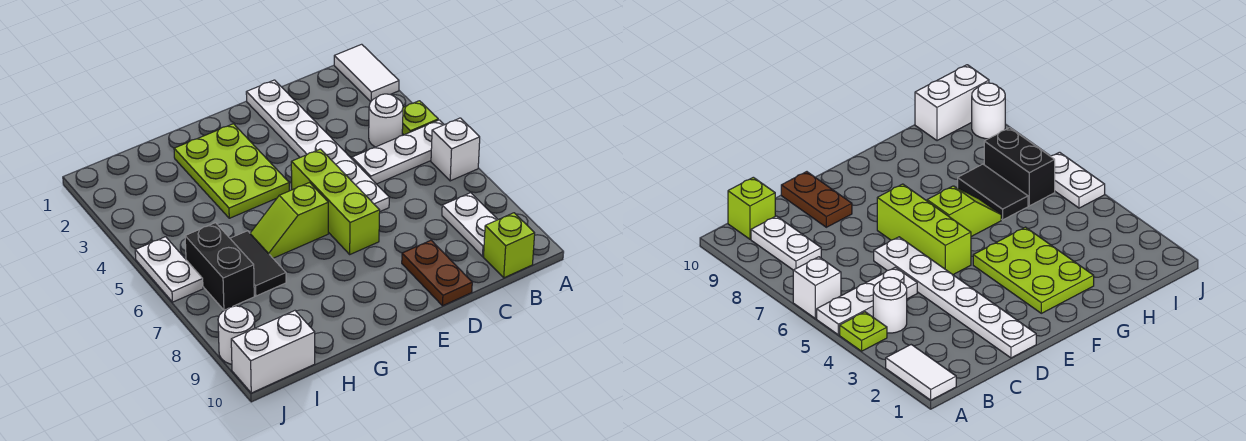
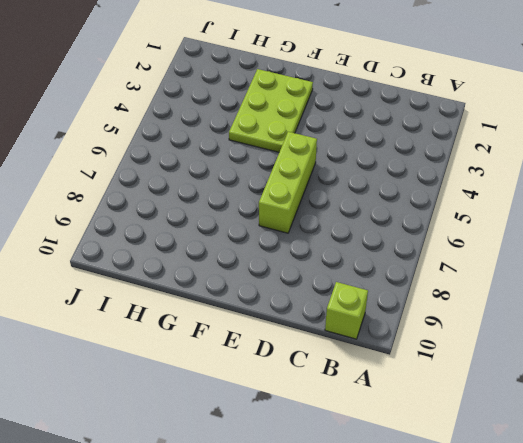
none -> white tile A1:A2 level 1
none -> lime plate A4 level 1
none -> white plate A5:C5 level 1

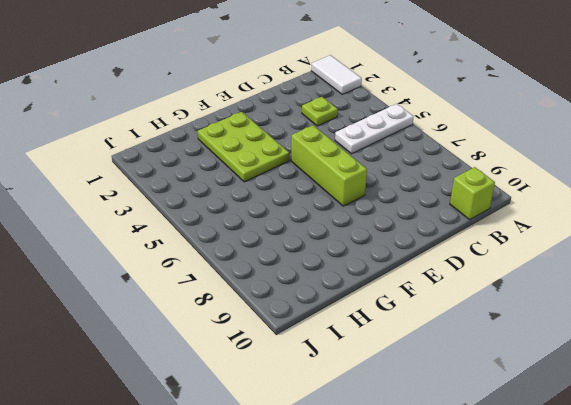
lime plate C3 level 1 -> lime plate A4 level 1
none -> white brick A6 level 1
none -> white round brick B4 level 1
none -> white plate B8:B9 level 1

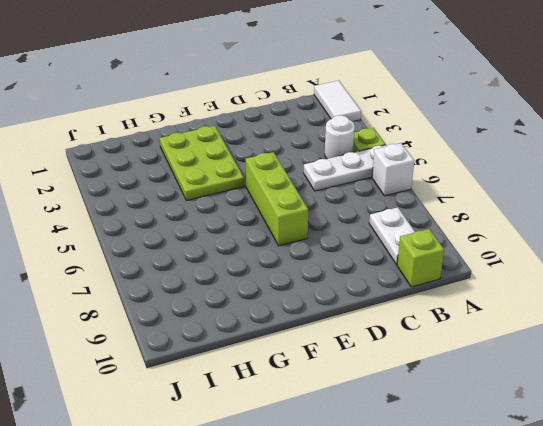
none -> white plate D1:D6 level 1
none -> brown plate D9:D10 level 1
none -> lime slope F6:G6 level 1 top F

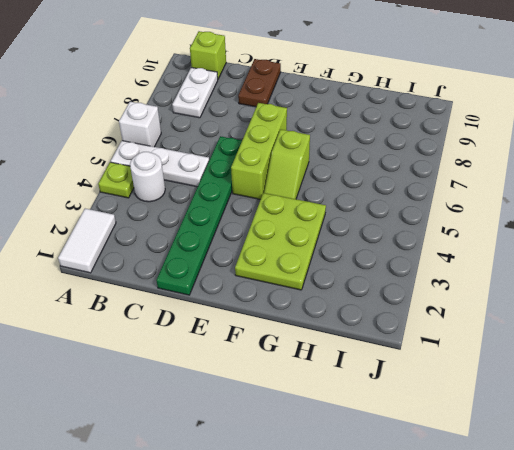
green plate D1:D6 level 1 -> white plate D1:D6 level 1
lime slope F5:F6 level 1 top 6 -> lime slope F6:G6 level 1 top F
none -> black tile H6:H7 level 1
none -> black brick I6:I7 level 1
none -> white brick I10:J10 level 1

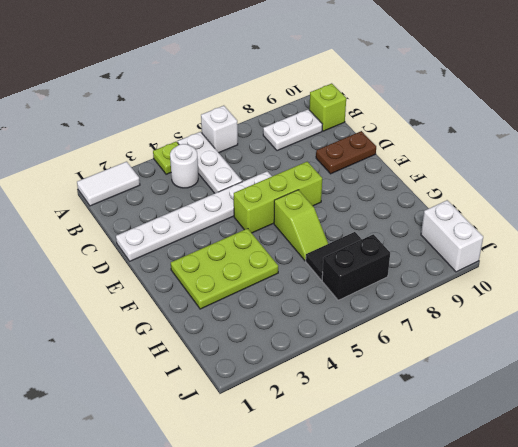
none -> white plate J5:J6 level 1
none -> white round brick J9 level 1

